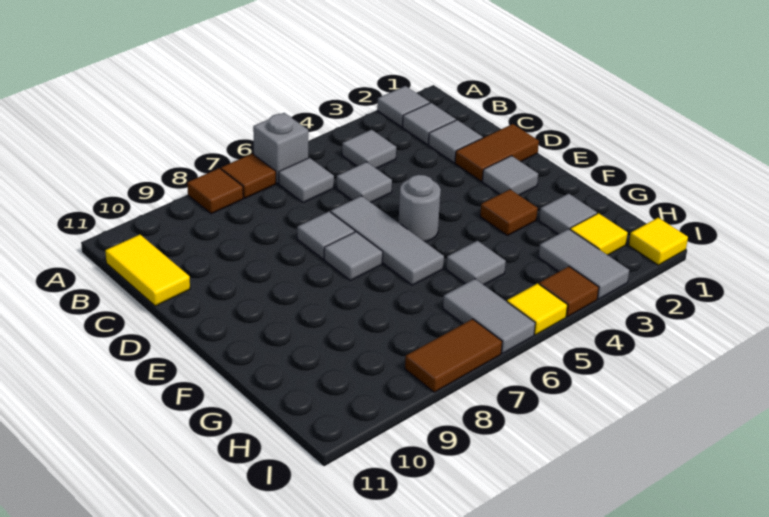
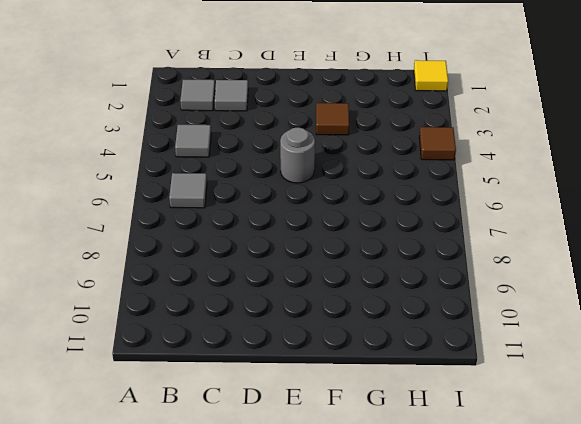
none -> grey tile A2 level 1
none -> grey brick A6 level 1
none -> brown tile A7 level 1

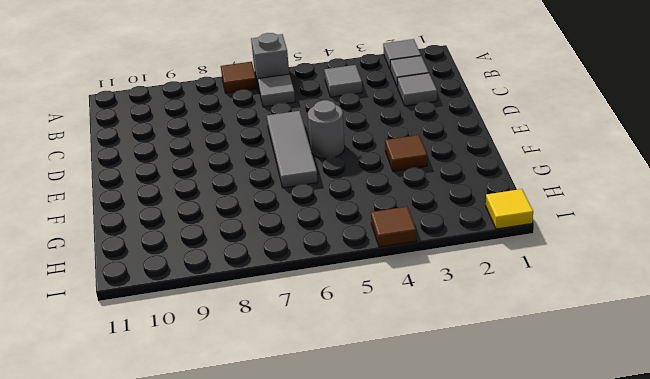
none -> brown tile A8 level 1
none -> yellow tile B11:C11 level 1
none -> grey tile C5 level 1

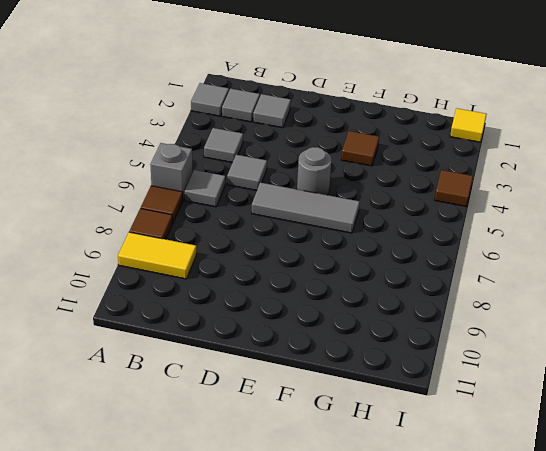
yellow tile A9:B9 level 1 -> yellow tile B11:C11 level 1
none -> brown tile D1:D2 level 1
none -> grey tile D7 level 1
none -> grey tile E2 level 1

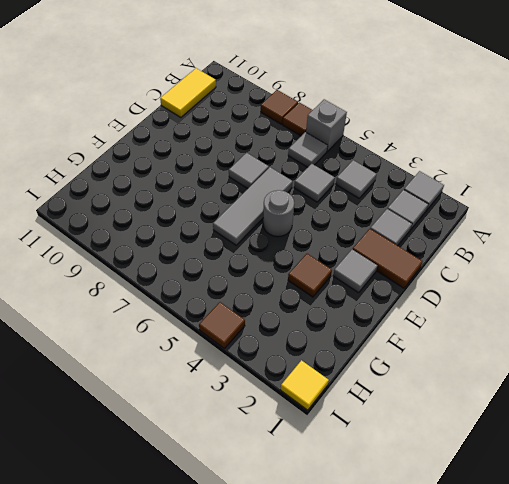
none -> grey tile E7 level 1
none -> grey tile G2 level 1
none -> grey tile G5 level 1

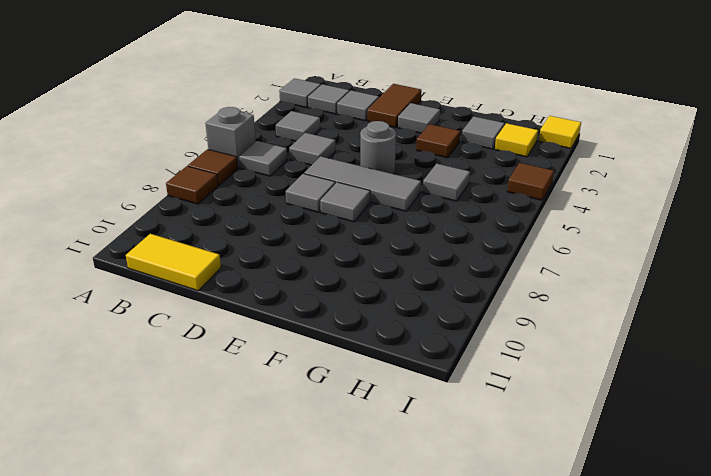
none -> grey tile H3:I3 level 1
none -> grey tile H6:I6 level 1
none -> yellow tile I5 level 1

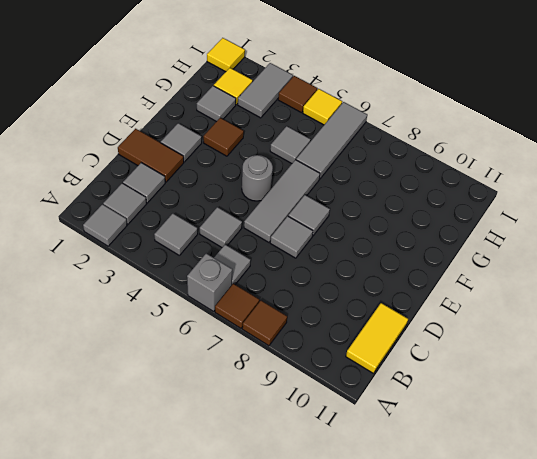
grey tile G6:I6 level 1 -> grey tile H6:I6 level 1
none -> brown tile I7:I8 level 1

